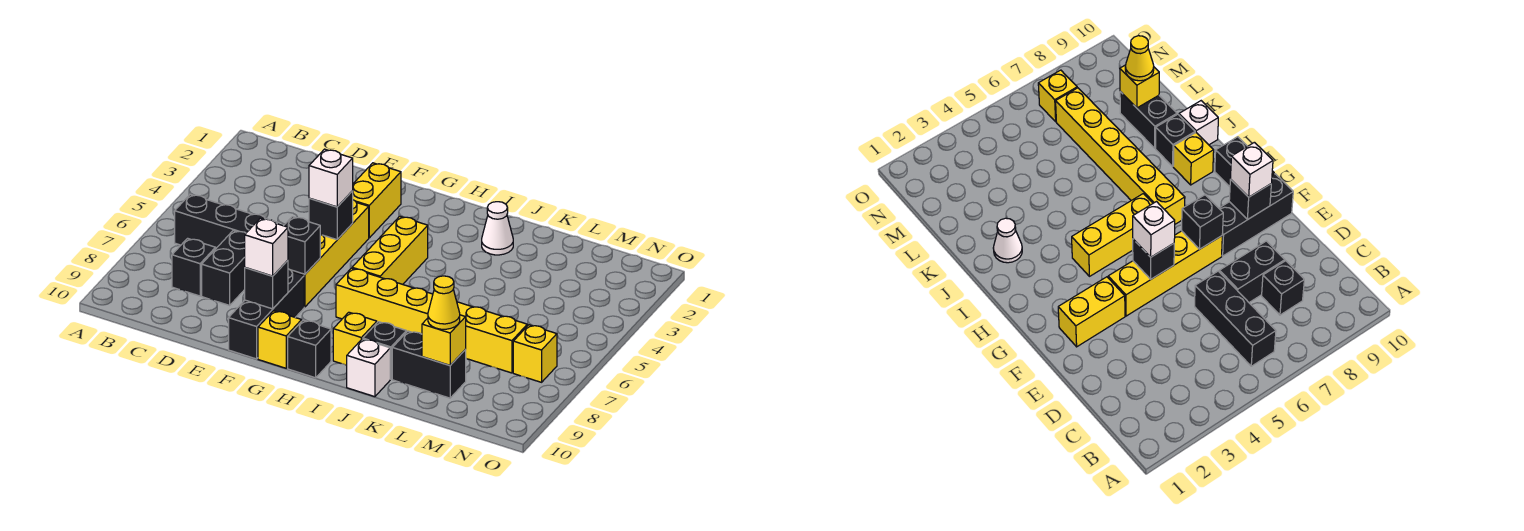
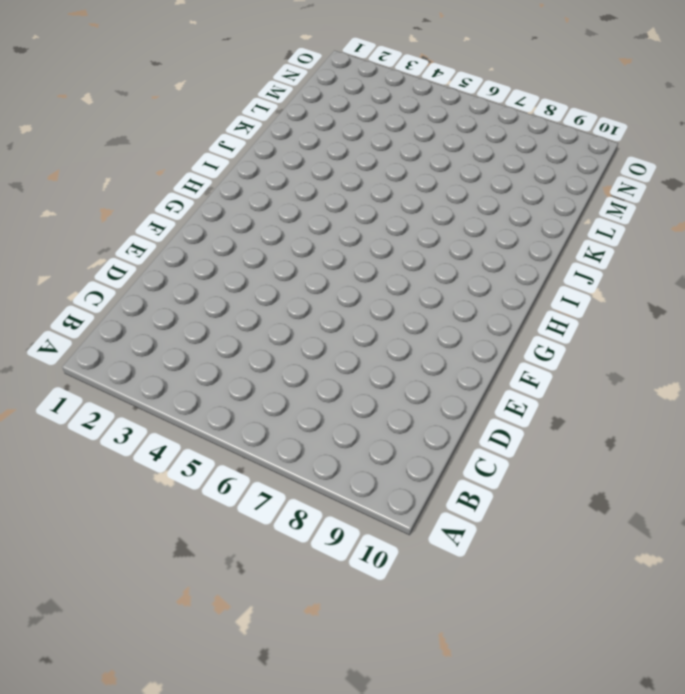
none -> black brick B6:D6 level 1
none -> black brick C8 level 1
none -> black brick D7:D8 level 1

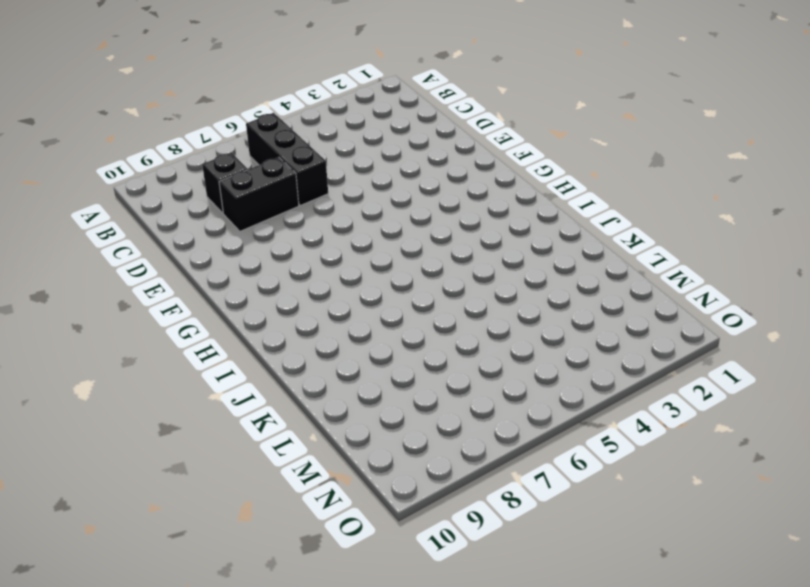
none -> yellow brick F2:F3 level 1
none -> yellow brick F4:F7 level 1
none -> black brick F8:F10 level 1

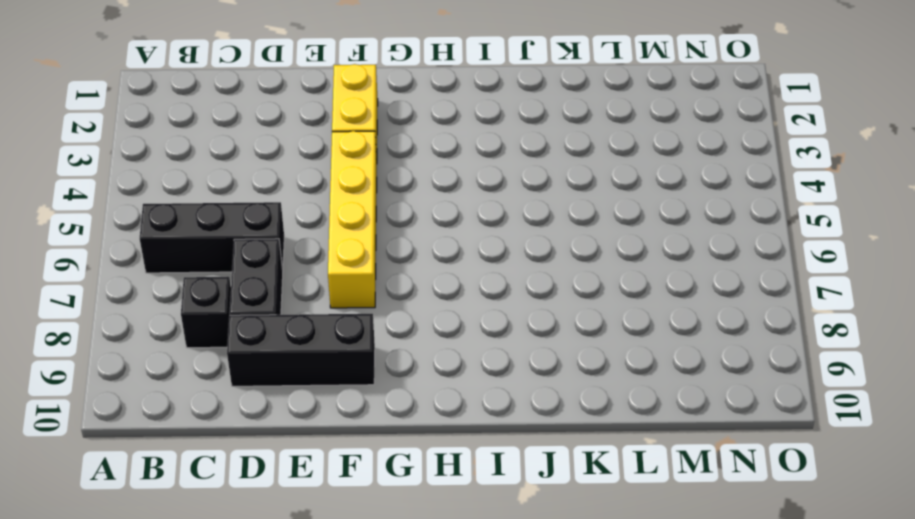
black brick D9:F9 level 1 -> black brick F8:F10 level 1
none -> yellow brick G10 level 1
none -> yellow brick H4:H6 level 1
none -> yellow brick H7:M7 level 1

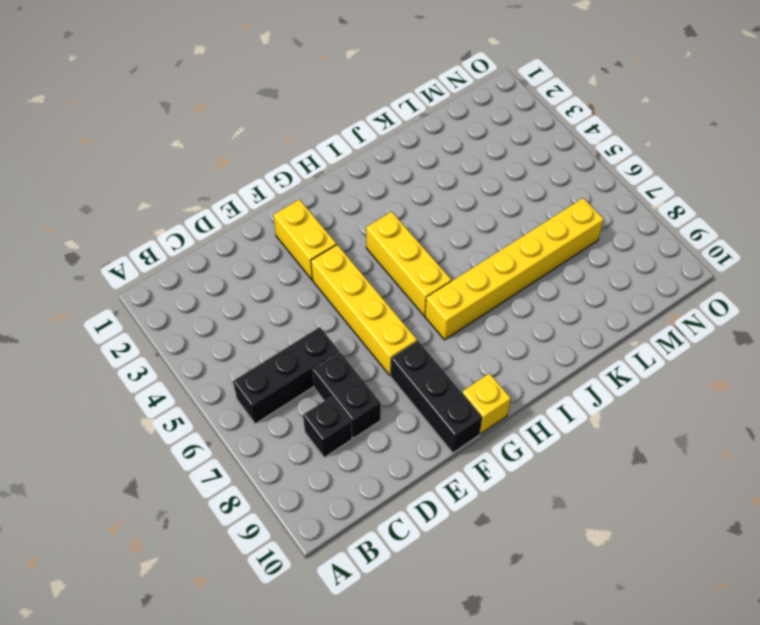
none -> black brick H10 level 1
none -> yellow brick I9 level 1
none -> white cone J2 level 1

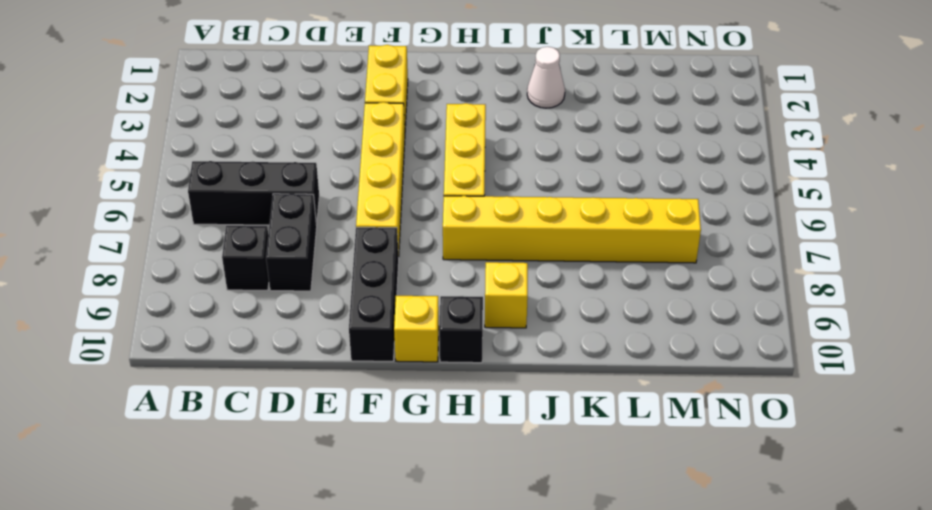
none -> black brick J9 level 1
none -> white brick J10 level 1
none -> black brick K9:L9 level 1

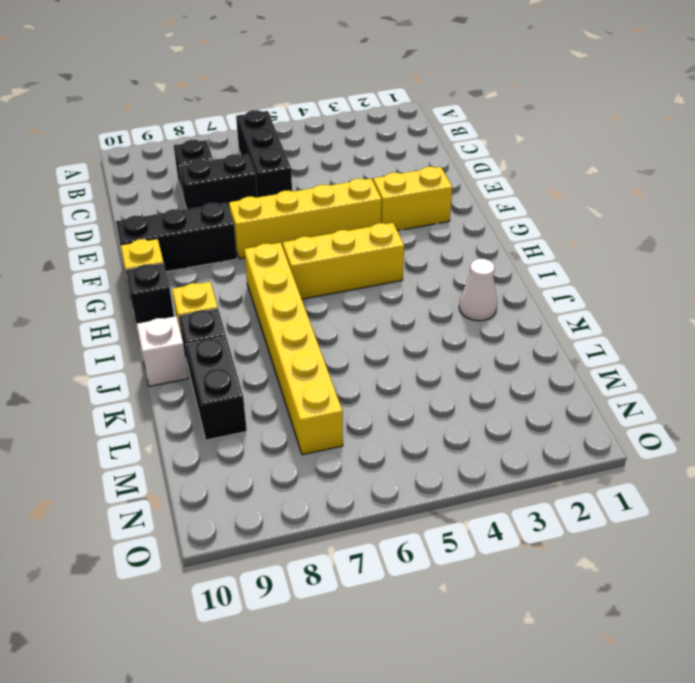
none -> yellow brick N7 level 1
none -> black brick F5 level 2
none -> black brick F7 level 2

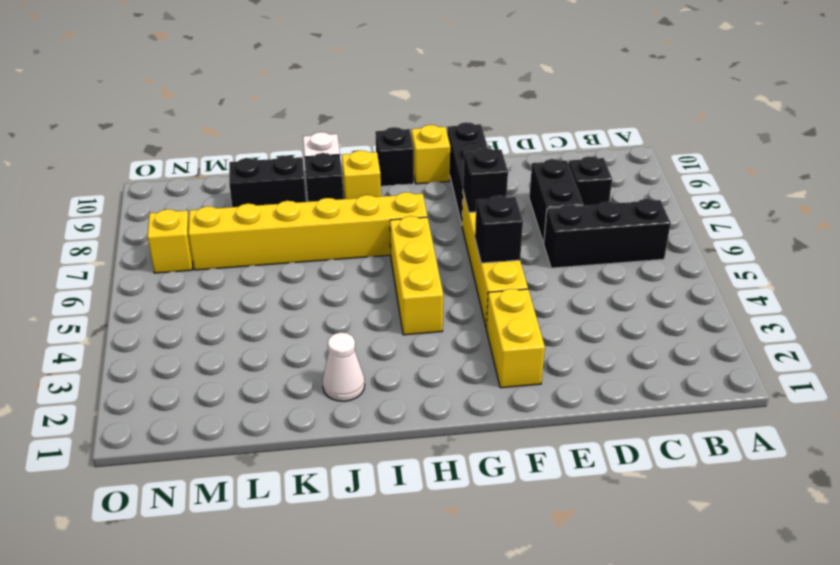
none -> black brick F9 level 2
none -> yellow brick L9 level 2
none -> white brick F5 level 3

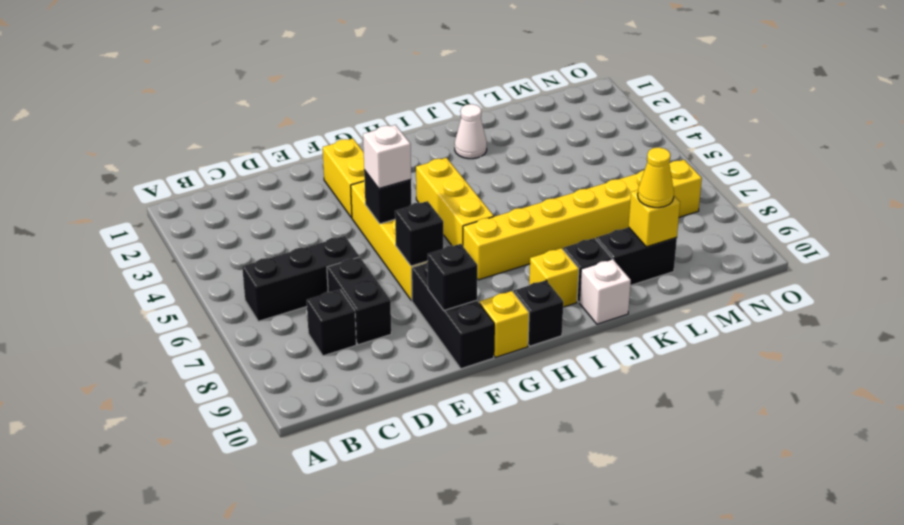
none -> white brick F9 level 3

